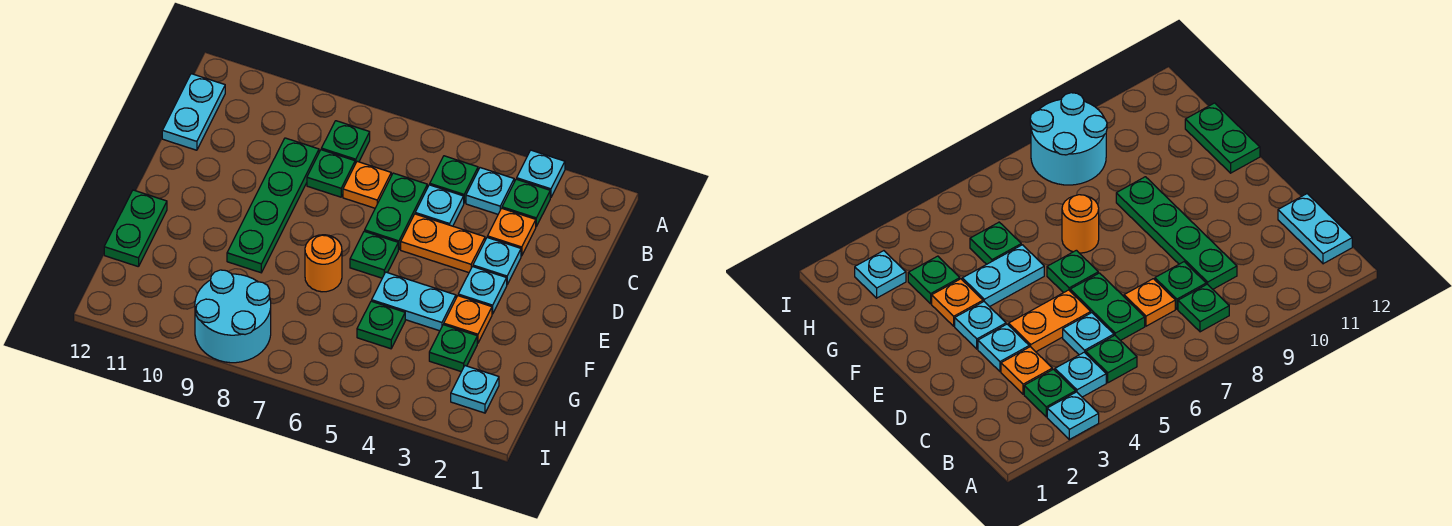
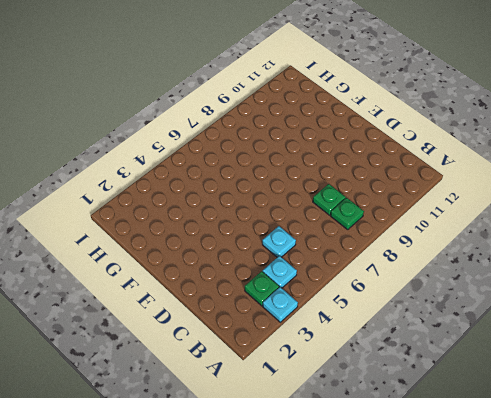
none -> green plate B5 level 1
none -> cyan plate B12:C12 level 1
none -> orange plate C3 level 1

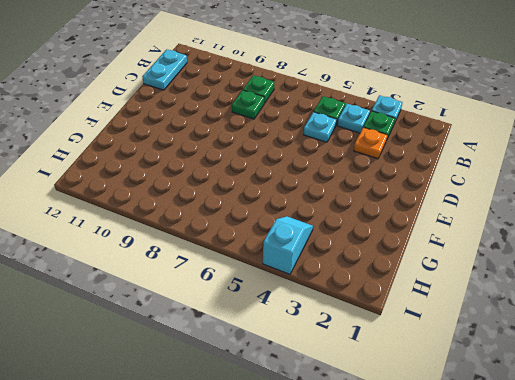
cyan slope H4:I4 level 1 top I -> none
none -> green plate C6:D6 level 1
none -> orange plate C7 level 1
none -> green plate C9:F9 level 1

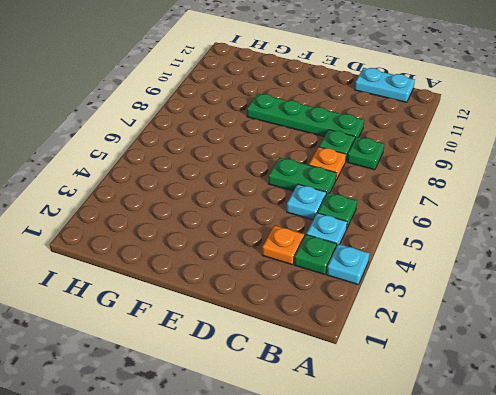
none -> cyan plate D3 level 1
none -> orange plate D4:D5 level 1
none -> cyan plate E3 level 1

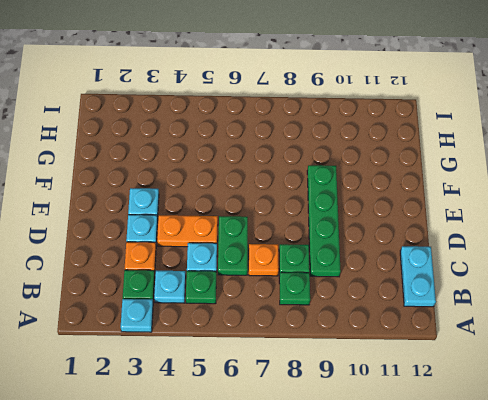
none -> green plate E6 level 1
none -> orange plate F3 level 1
none -> cyan plate F4:F5 level 1

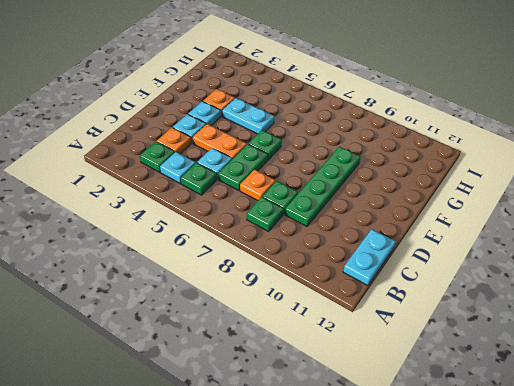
none -> cyan plate A3 level 1
none -> orange round brick F7 level 1
none -> green plate F12:G12 level 1

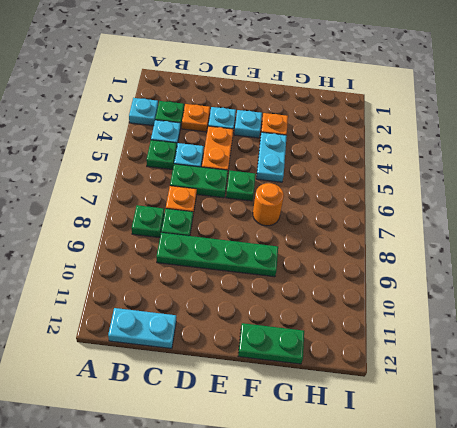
none -> green plate G3 level 1
none -> green plate G5 level 1
none -> cyan plate H2 level 1

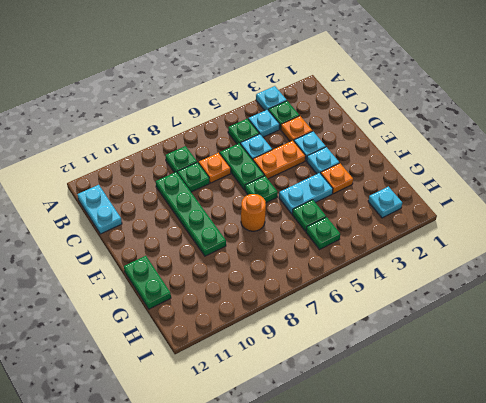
green plate H5 level 1 -> green plate G3 level 1
none -> cyan round brick H8:I9 level 1

